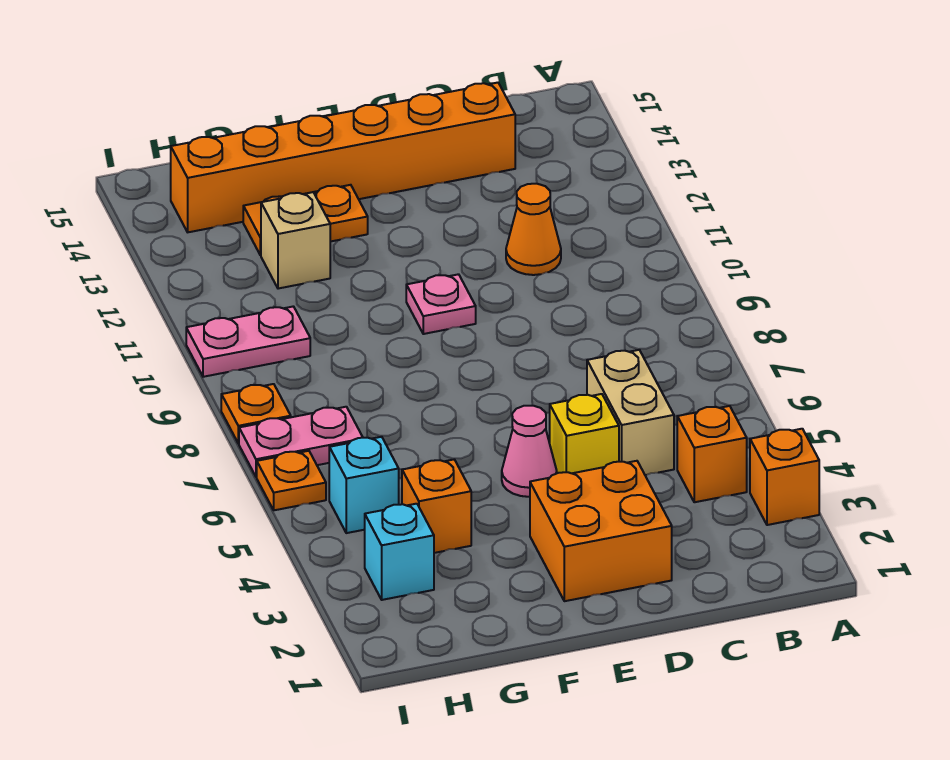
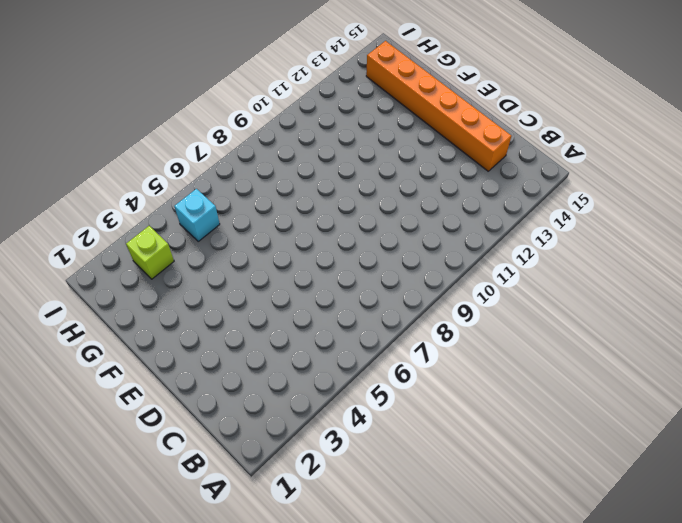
lime brick H3 level 1 -> cyan brick H3 level 1
none -> orange brick A3 level 1
none -> orange brick B4 level 1
none -> tan brick C5:C6 level 1

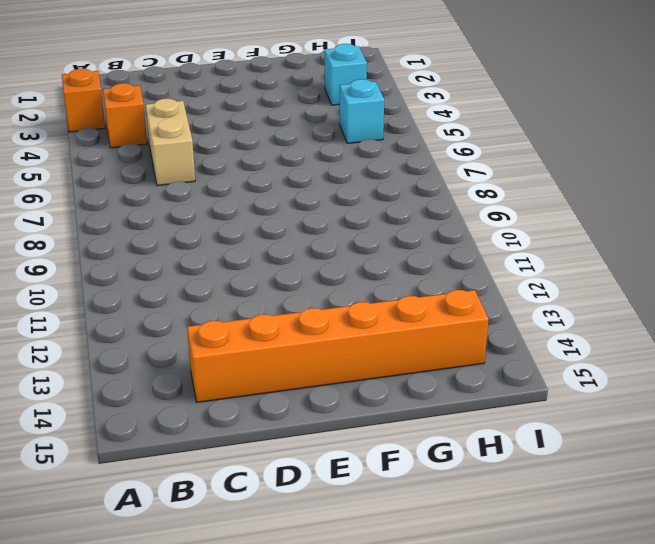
none -> orange cone C11 level 1
none -> orange brick D2:E3 level 1
none -> yellow brick D5 level 1

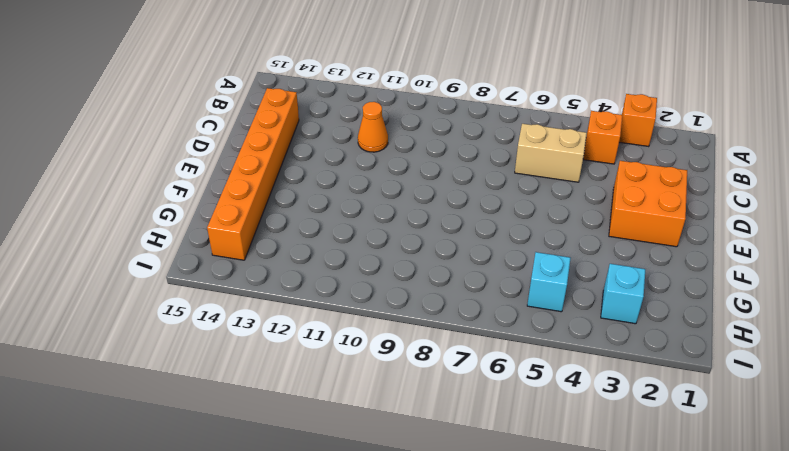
none -> yellow brick D5 level 1
none -> pink cone E5 level 1
none -> pink plate E10 level 1

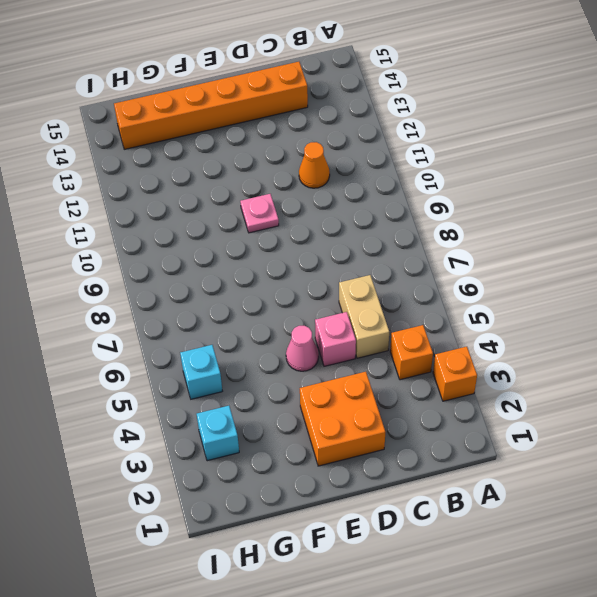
pink brick D5 level 1 -> yellow brick D5 level 1
none -> orange plate F13:G13 level 1
none -> orange brick G4 level 1
none -> tan brick G12 level 1

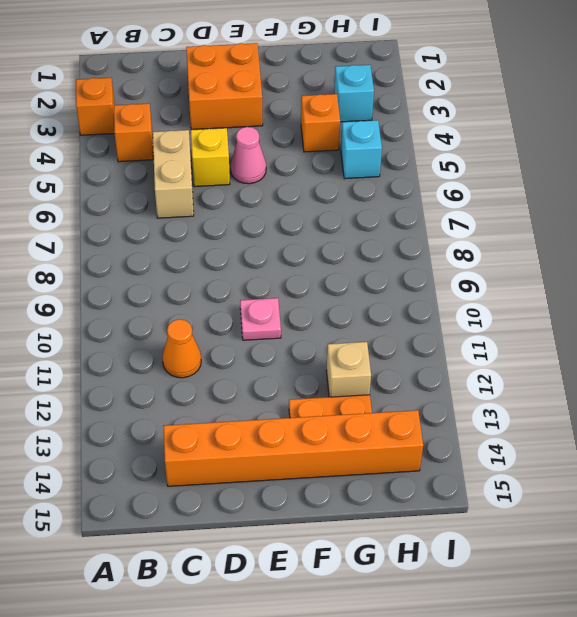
none -> pink plate H7:I7 level 1
none -> pink plate H10:I10 level 1
none -> orange plate I6 level 1

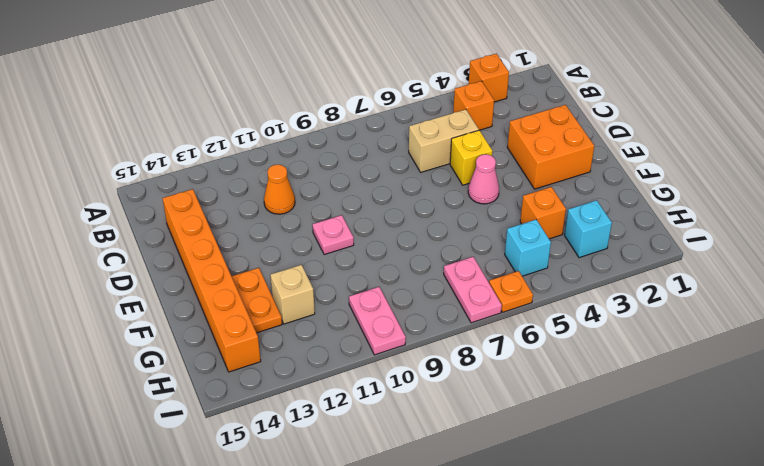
none -> orange plate I8 level 1

